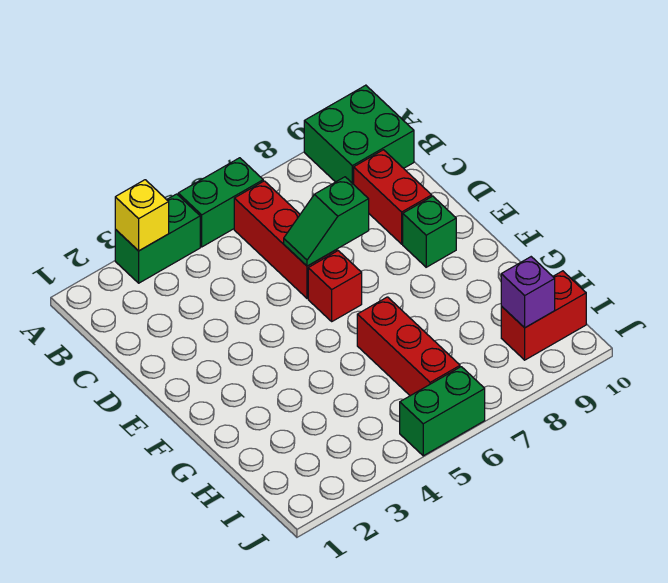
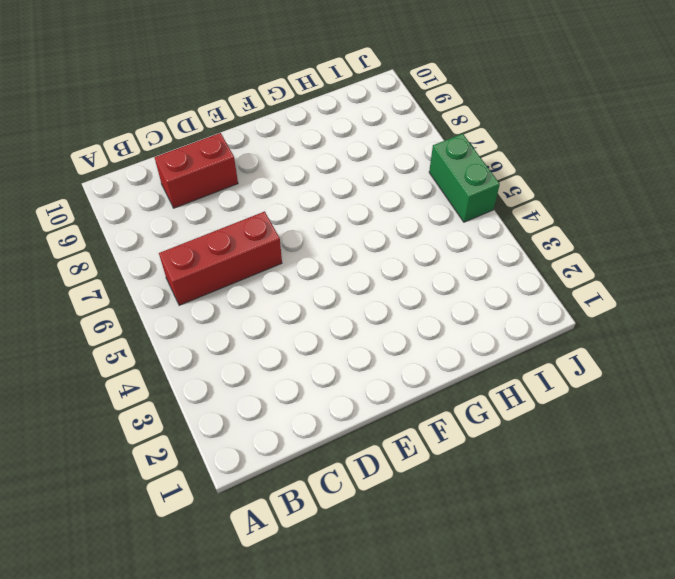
none -> green brick A3:A4 level 1
none -> green brick A5:A6 level 1
none -> green brick A9:B10 level 1

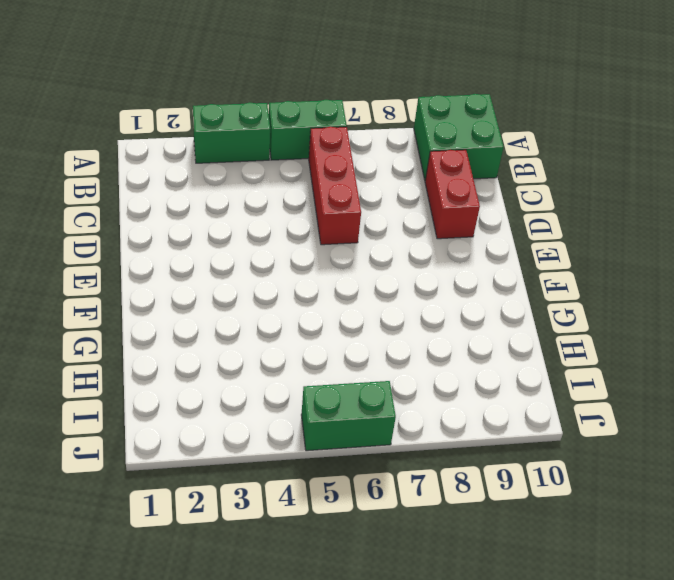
none -> red brick E6 level 1
none -> green brick E9 level 1
none -> red brick G6:I6 level 1

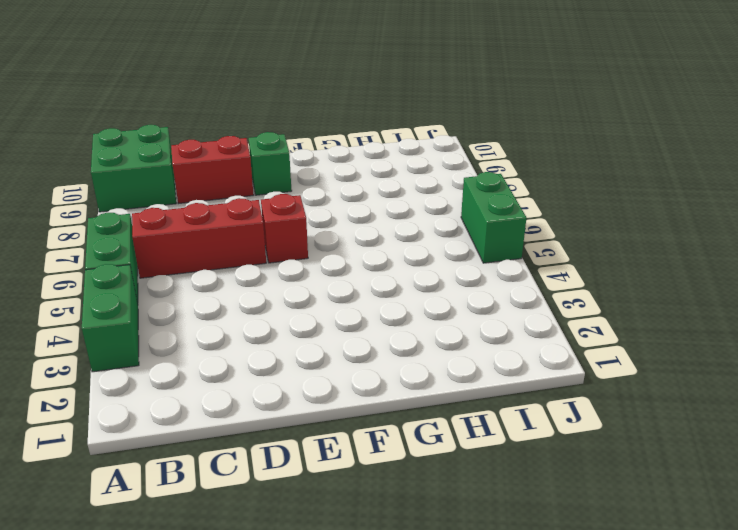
none -> red brick G6:I6 level 1
none -> red brick I9:I10 level 1
none -> yellow brick A3 level 2

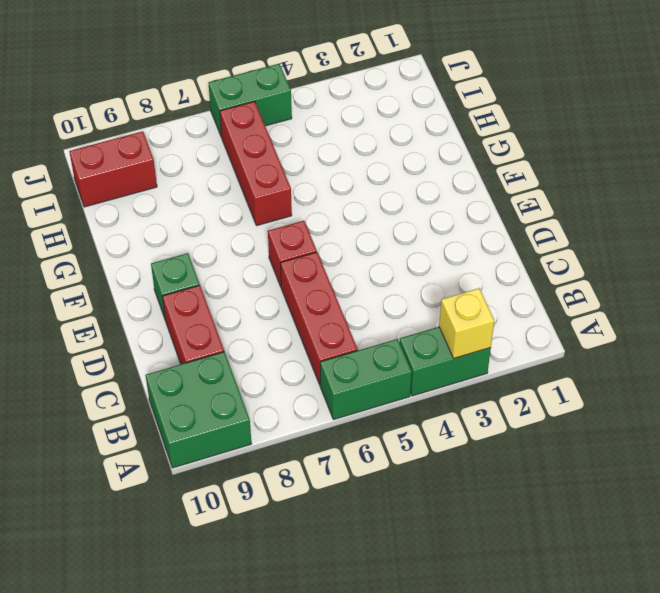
none -> green slope D6:D7 level 2 top 7
none -> purple brick I9 level 2

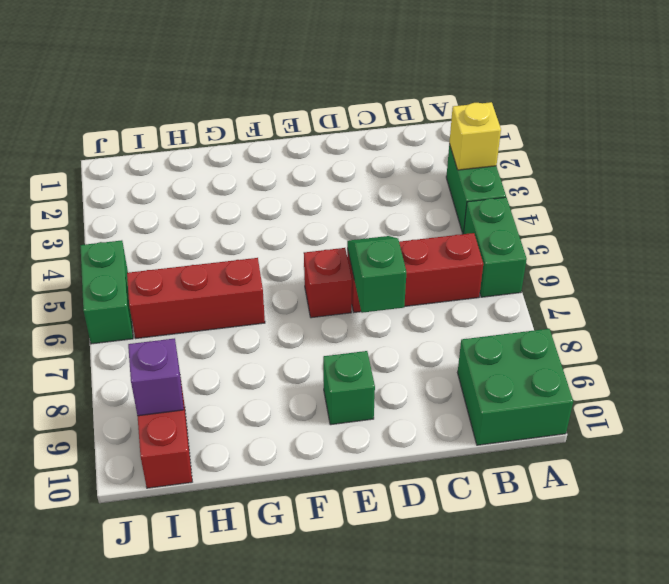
none -> red brick C9:D9 level 1

